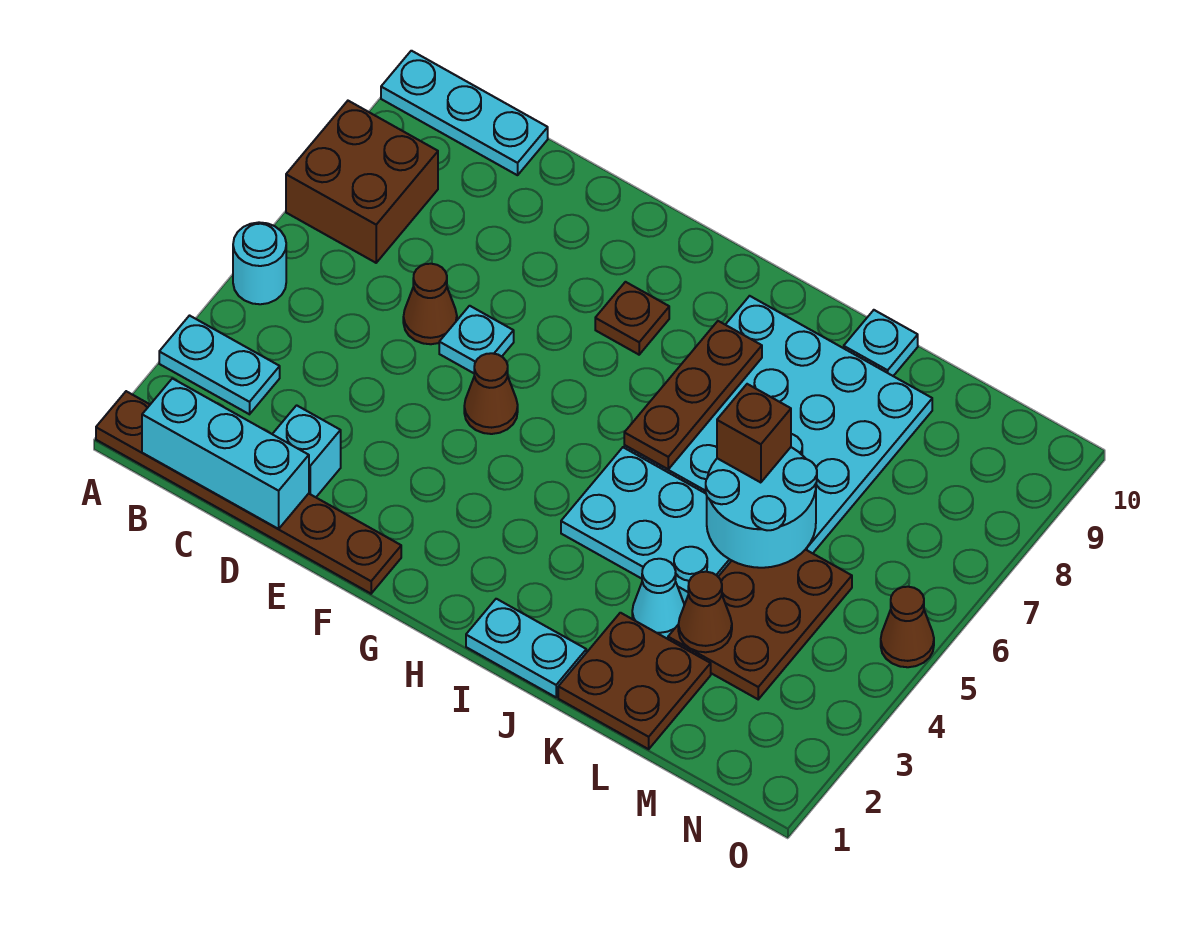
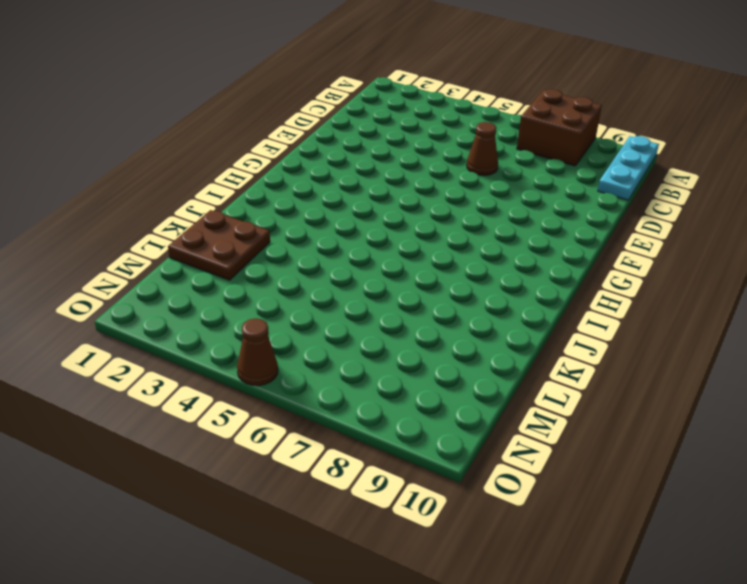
none -> brown plate A1:F1 level 1
none -> cyan plate A3:B3 level 1
none -> cyan round brick A5 level 1

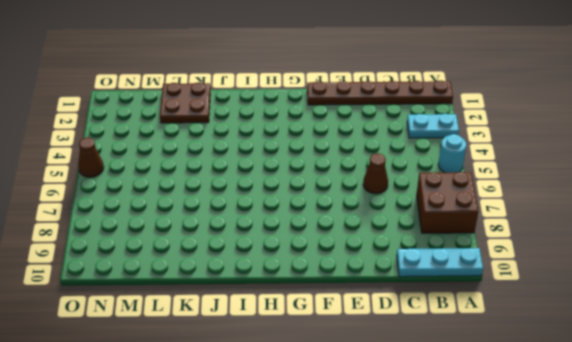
none -> cyan brick D2 level 1
none -> cyan plate E6 level 1
none -> brown cone F5 level 1

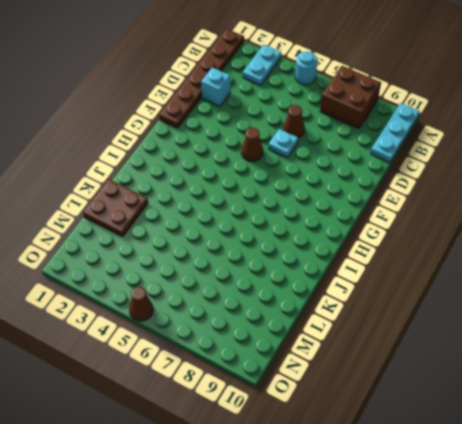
none -> brown plate G8 level 1
none -> cyan plate I1:J1 level 1
none -> cyan plate I4:K5 level 1

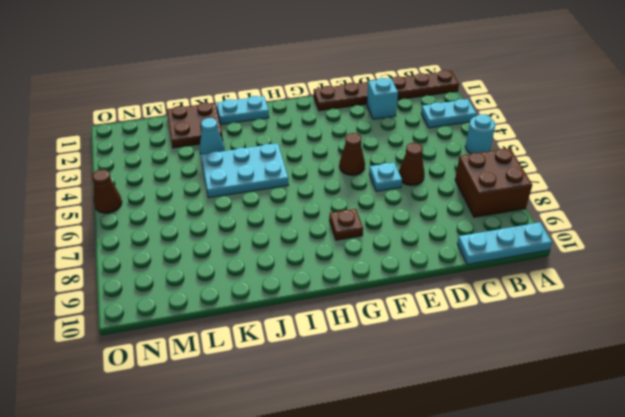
none -> cyan plate I6:L9 level 1
none -> cyan plate K10 level 1
none -> brown plate L3:M5 level 1

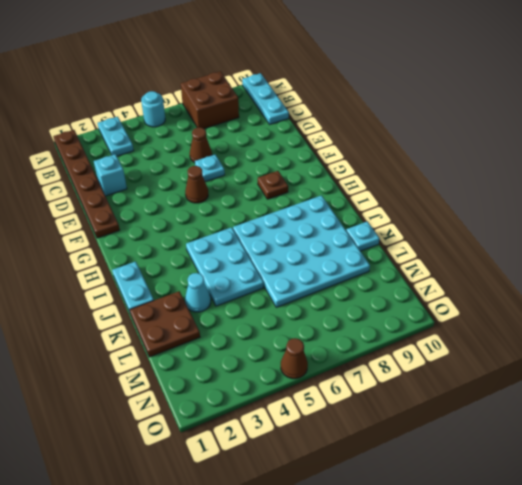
none -> brown plate L3:M5 level 1
none -> cyan brick B1:D1 level 2
none -> brown plate I6:I8 level 2

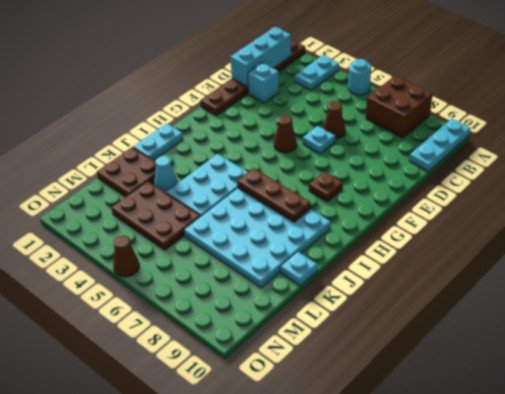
none -> cyan round brick K5:L6 level 2
none -> brown cone L3 level 2
none -> brown brick K6 level 3

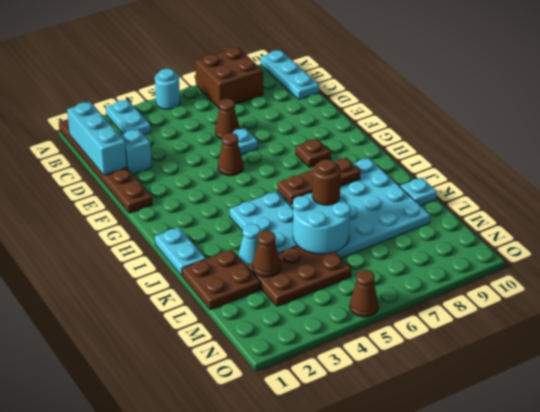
brown round brick K6 level 3 -> brown brick K6 level 3

